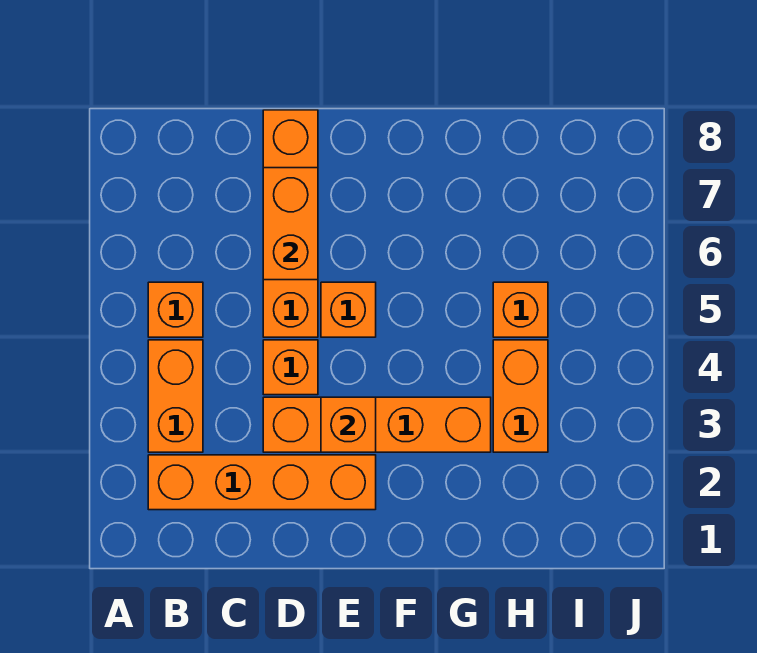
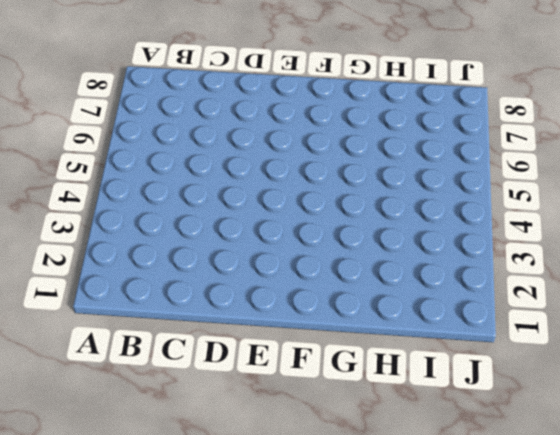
none -> orange brick B2:E2 level 1
none -> orange brick B3:B4 level 1

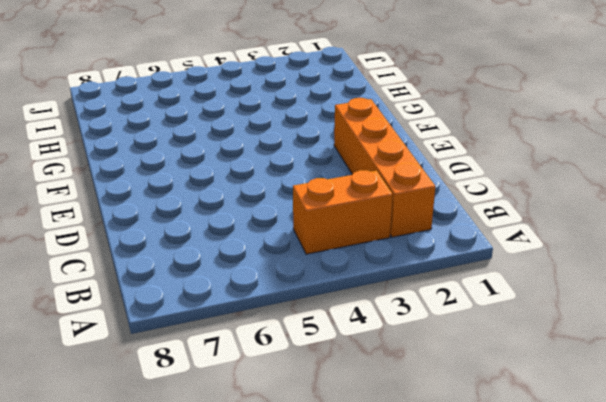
none -> orange brick B5 level 1
none -> orange brick D3:G3 level 1

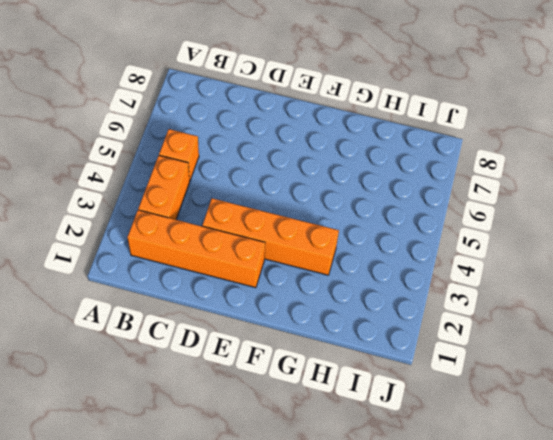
none -> orange brick D4 level 1
none -> orange brick D5:D8 level 1

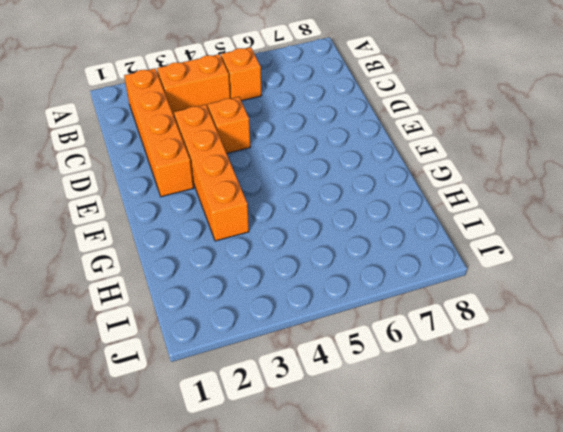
none -> orange brick D5:D8 level 1
none -> orange brick E5 level 1

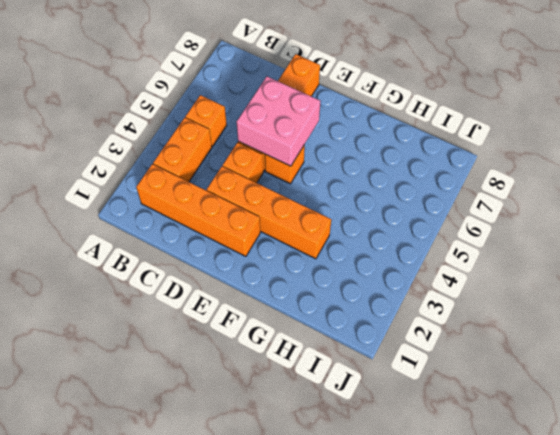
pink brick D5:E6 level 2 -> orange brick D6:D7 level 2
none -> orange brick H3:H4 level 1
none -> orange brick H5 level 1

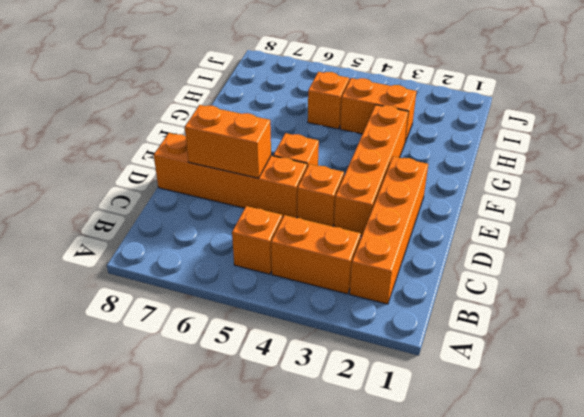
none -> orange brick E3 level 2

